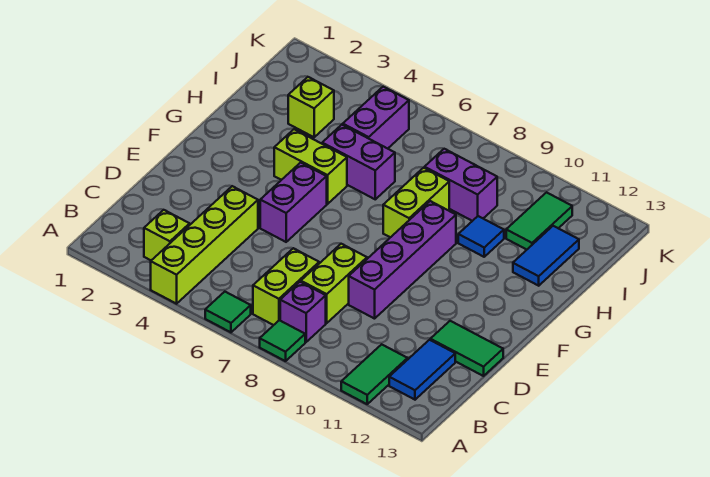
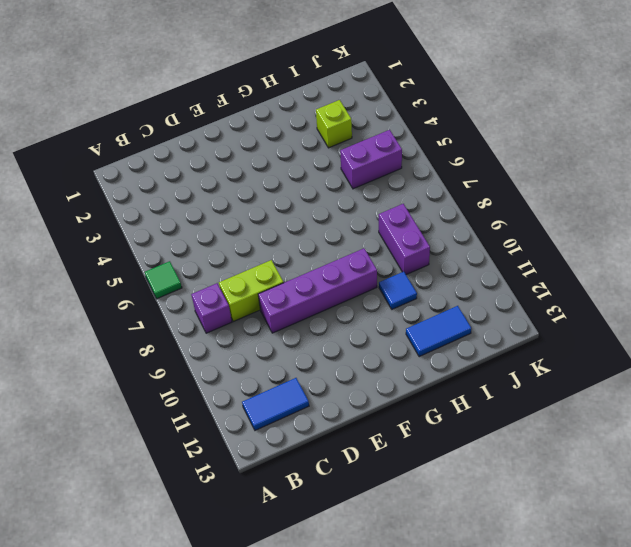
none -> lime brick A4:D4 level 1
none -> green tile A8 level 1
none -> green tile A11:B11 level 1

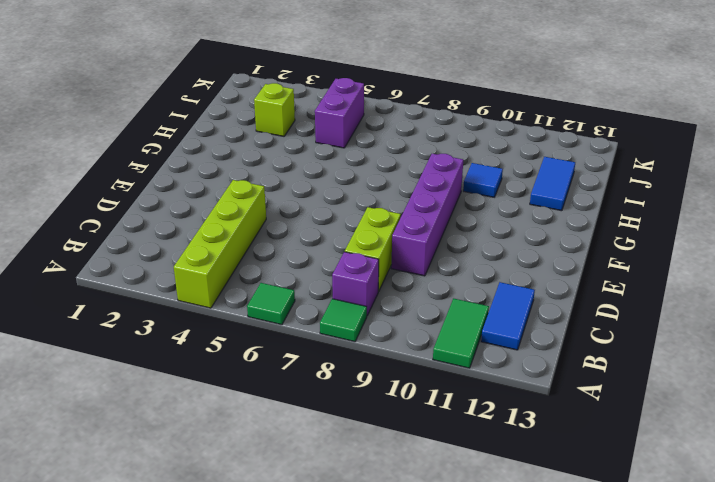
none -> lime brick B3 level 1
none -> lime brick B7:C7 level 1
none -> green tile D12:D13 level 1

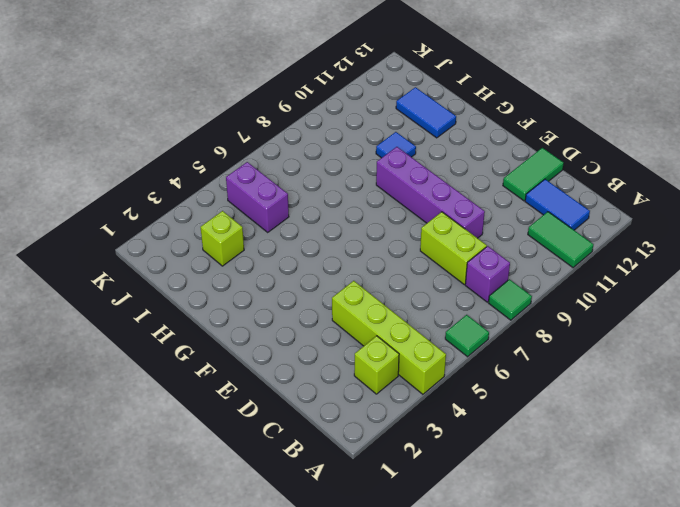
none -> lime brick B7:C7 level 1
none -> purple brick E5:F5 level 1
none -> lime brick G4:G5 level 1

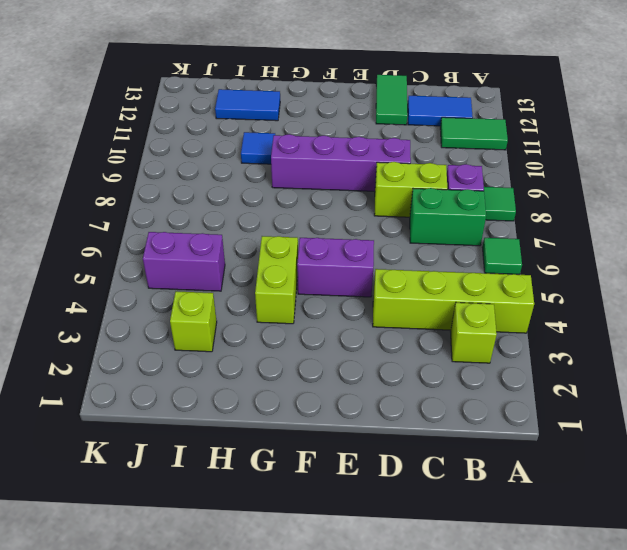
green brick B7:C7 level 1 -> lime brick B7:C7 level 1
none -> lime brick G8:H8 level 1
none -> purple brick H5:H6 level 1
none -> purple brick I8:I9 level 1

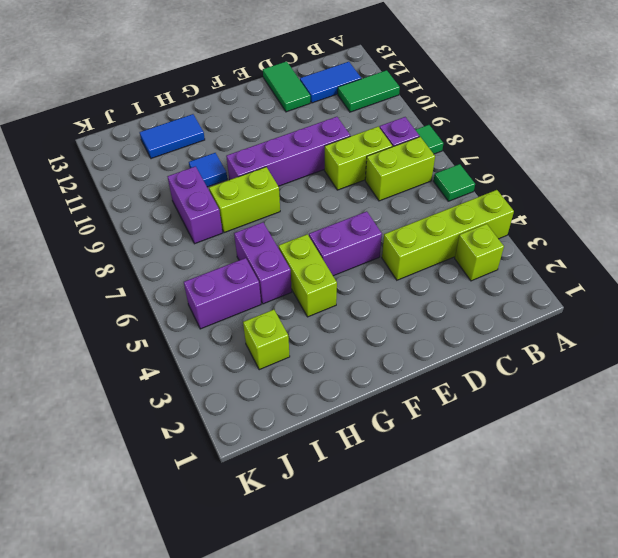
none -> green tile I11:J11 level 1

